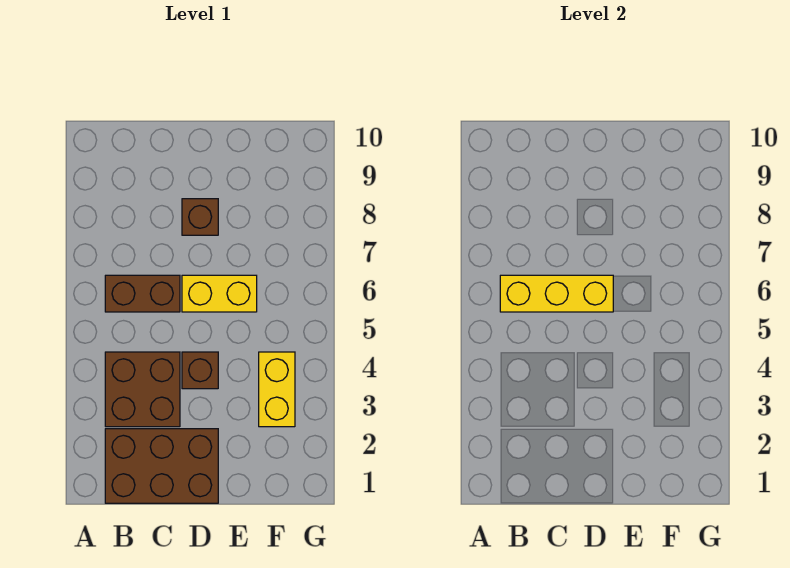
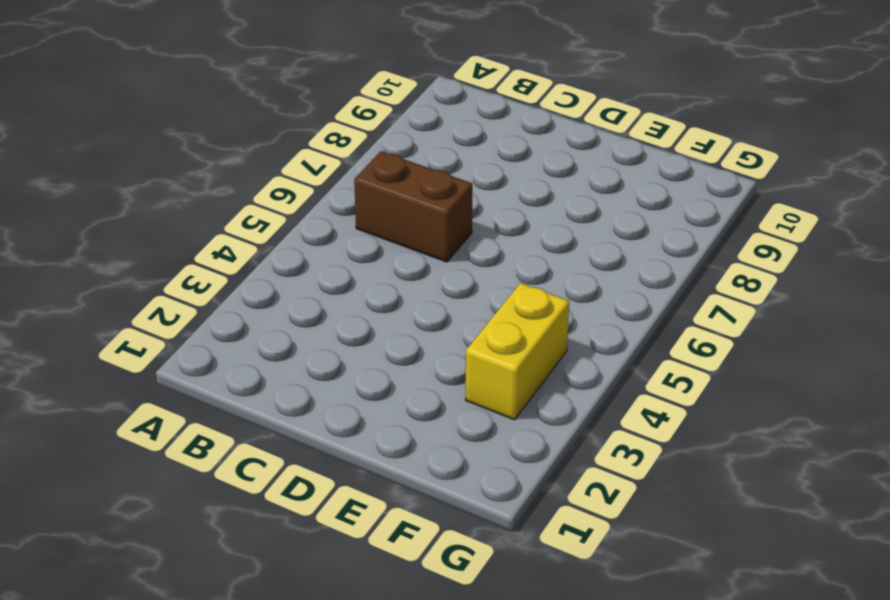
none -> brown brick B1:D2 level 1
none -> brown brick B3:C4 level 1

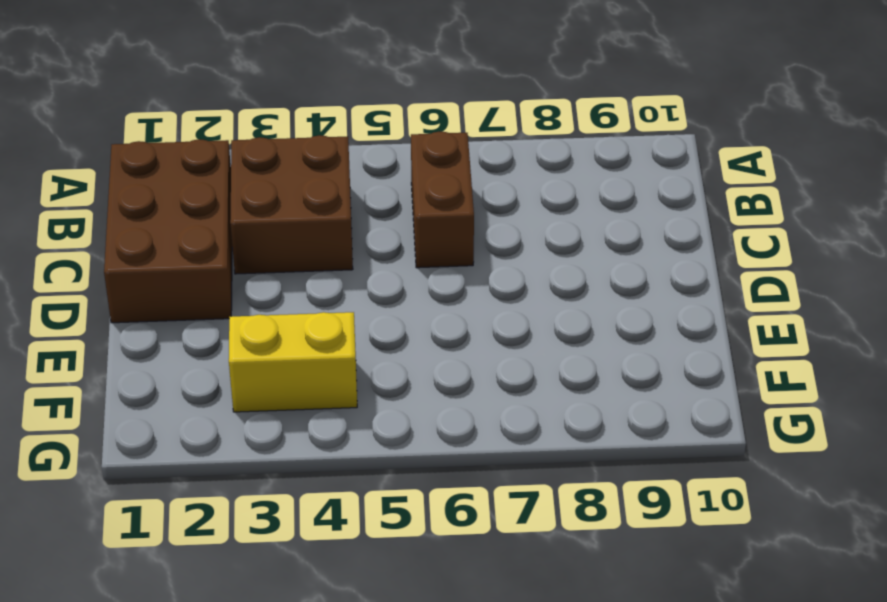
none -> brown brick D4 level 1
none -> yellow brick D6:E6 level 1

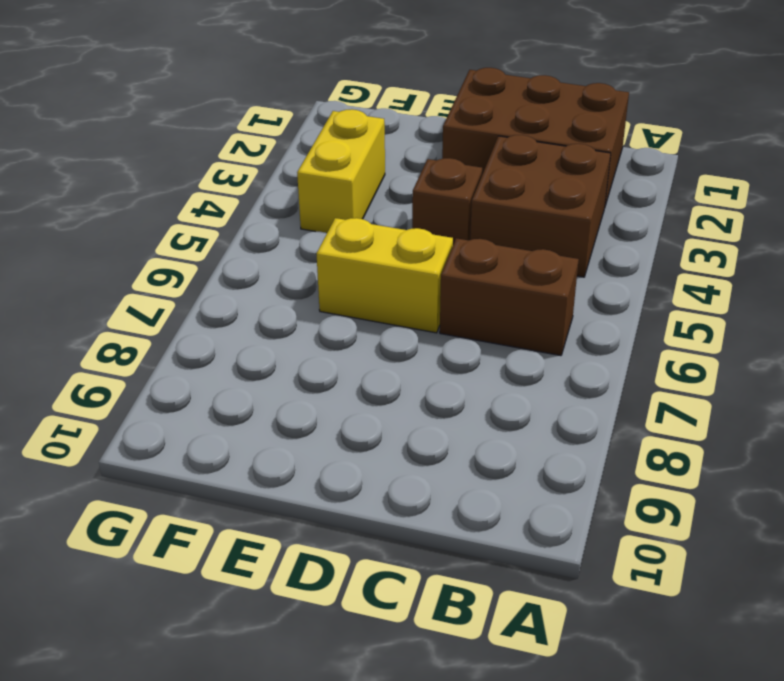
none -> brown brick D8 level 1
none -> yellow brick B6:D6 level 2

